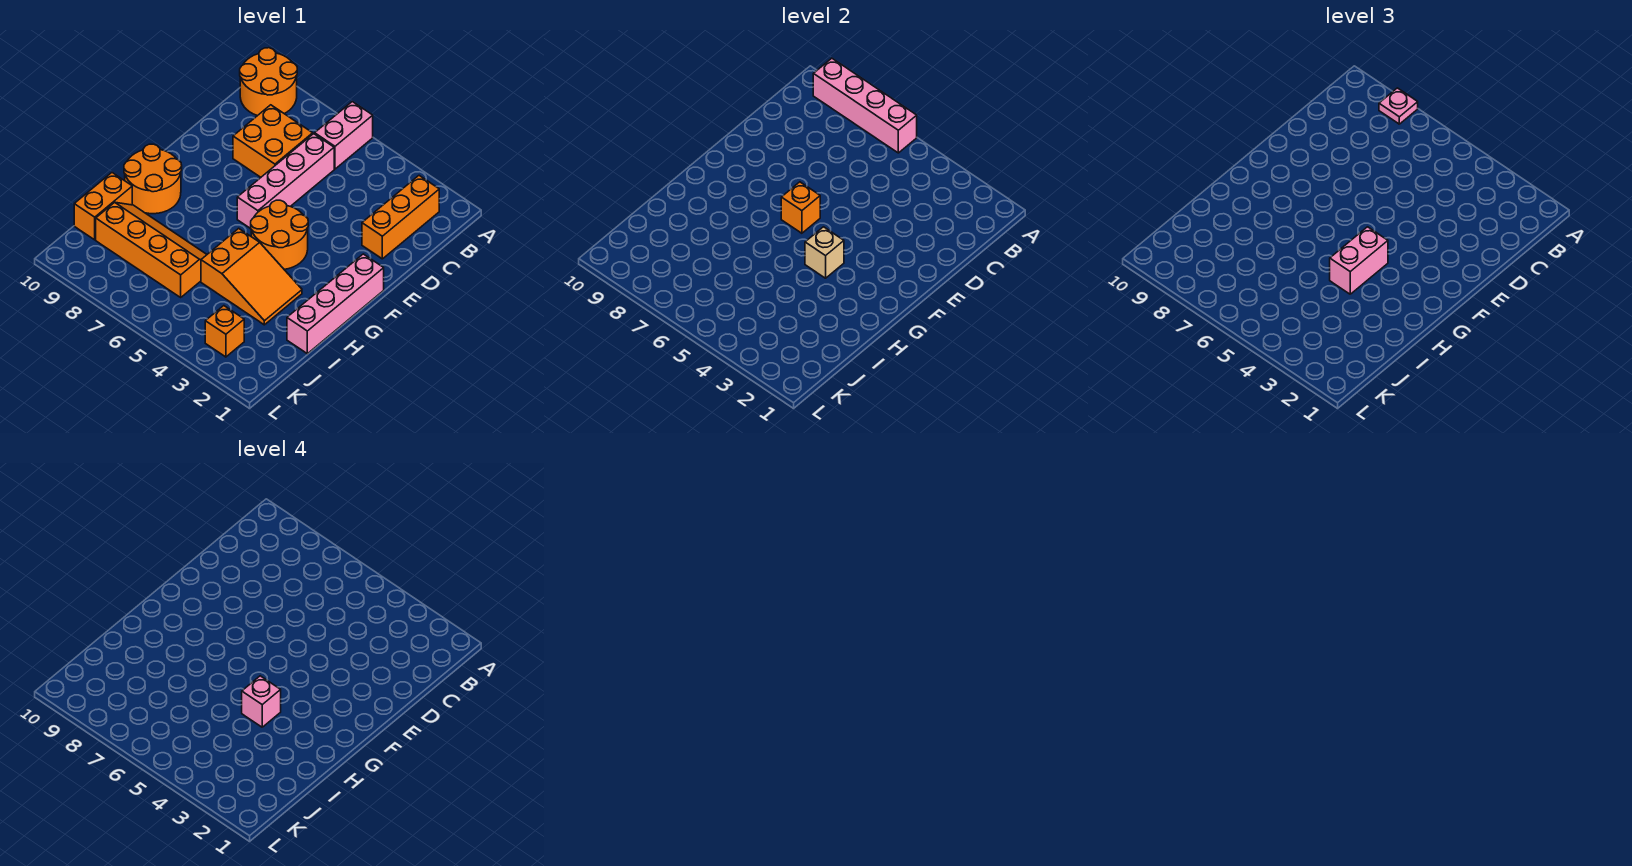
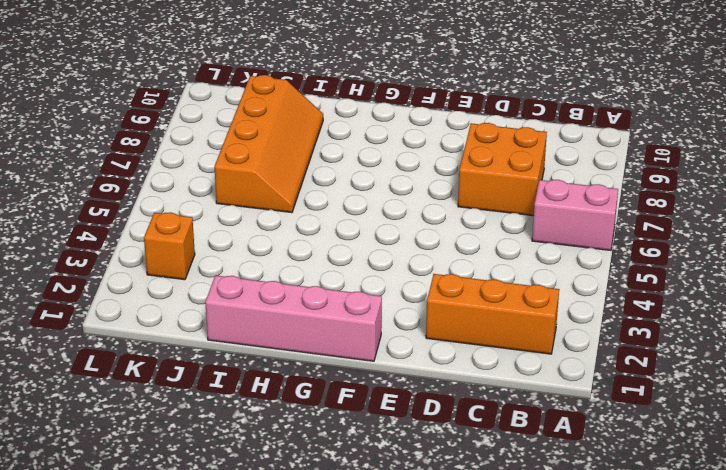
none -> orange round brick A9:B10 level 1
none -> pink brick C6:F6 level 1
none -> orange round brick F4:G5 level 1

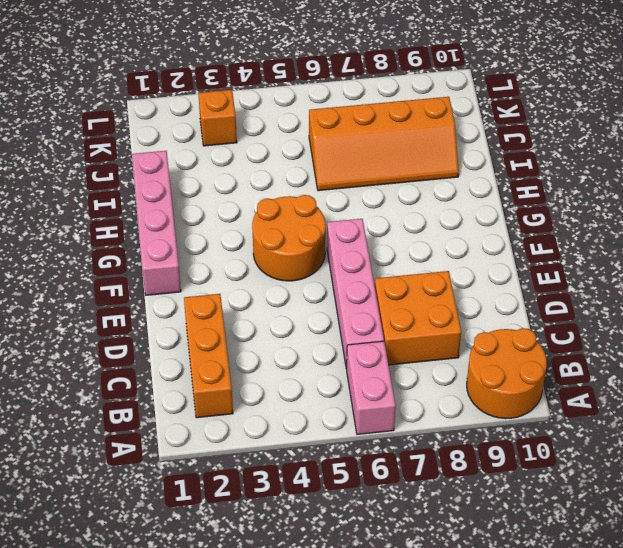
none -> orange round brick G9:H10 level 1
none -> orange slope H3:I5 level 1 top 5
none -> orange brick I10:J10 level 1

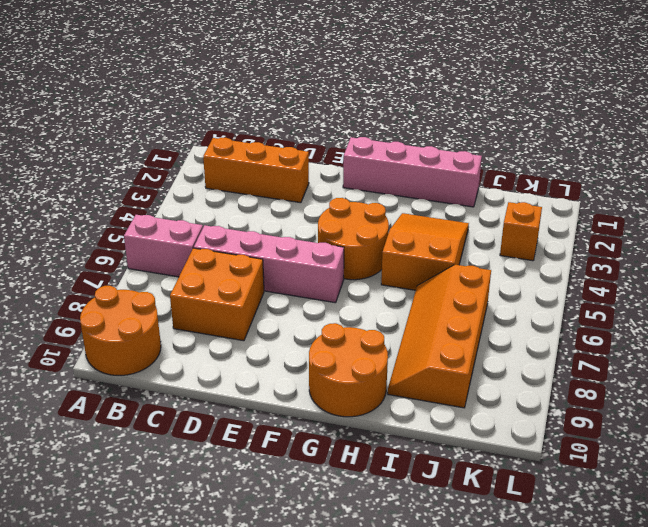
none -> orange brick I10:J10 level 1
none -> pink brick A6:A9 level 2
none -> orange brick F6 level 2

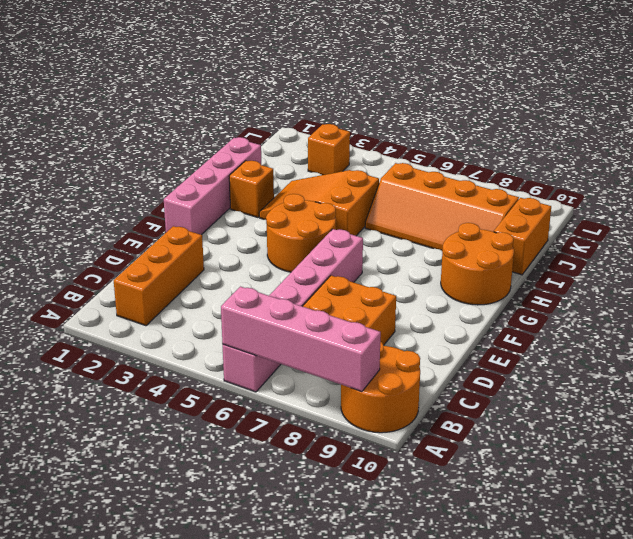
orange brick H2 level 1 -> orange brick F6 level 2
none -> tan brick G4 level 2
none -> pink plate A8 level 3
none -> pink brick G4:H4 level 3

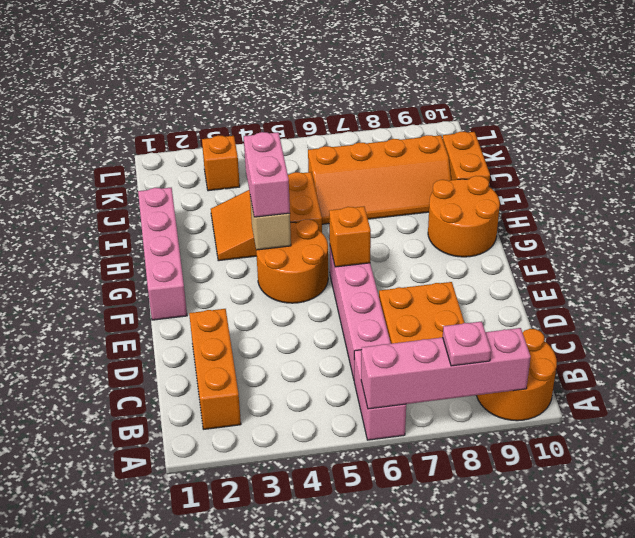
none -> pink brick H4 level 4

